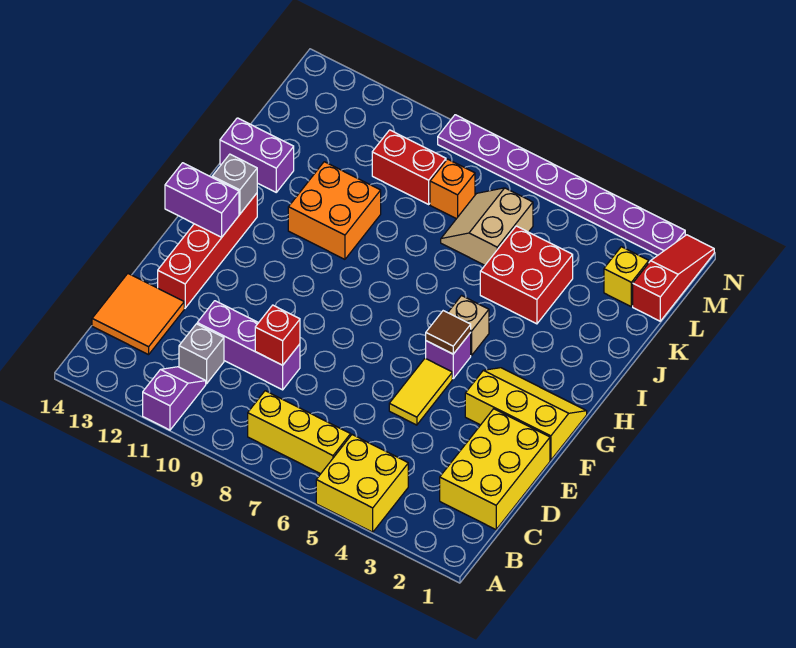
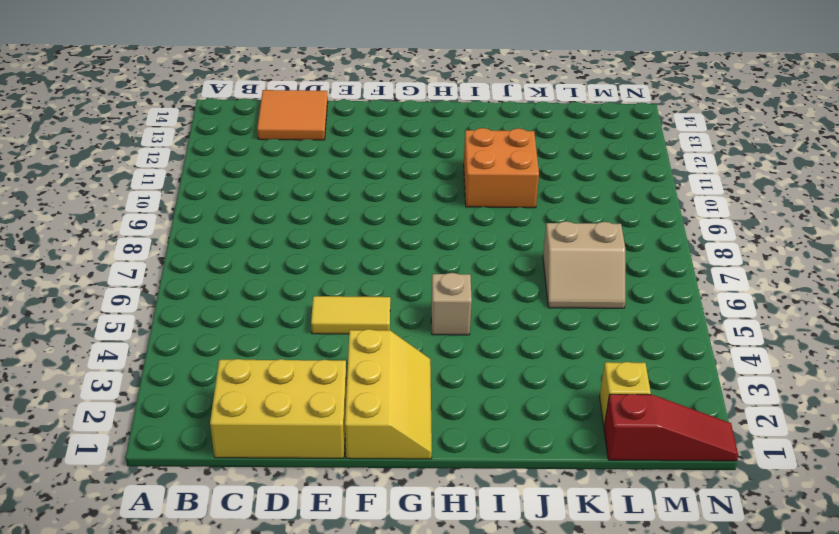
tan slope K6:L7 level 1 top 7 -> tan slope K6:L7 level 1 top 6
none -> yellow brick A4:B5 level 1
none -> purple slope A11:B11 level 1 top A
none -> yellow brick B6:B8 level 1

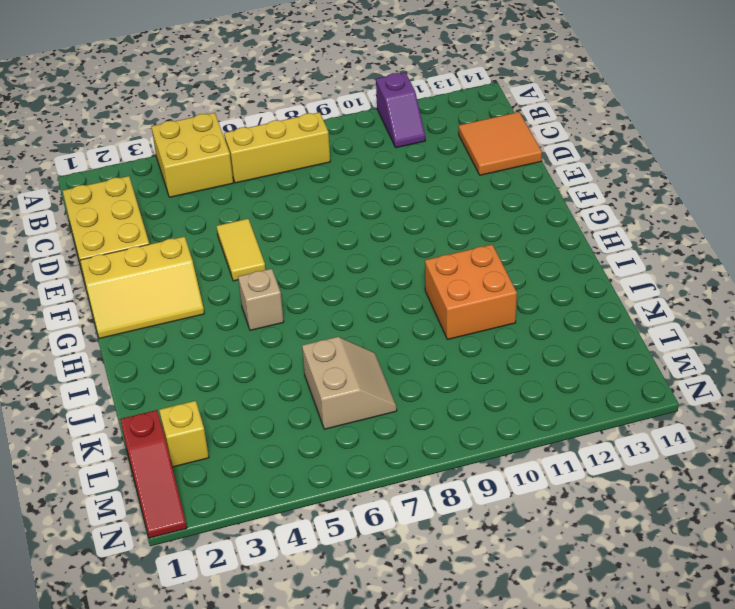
none -> grey brick C11 level 1
none -> purple brick D9:D11 level 1
none -> red brick E13:H13 level 1

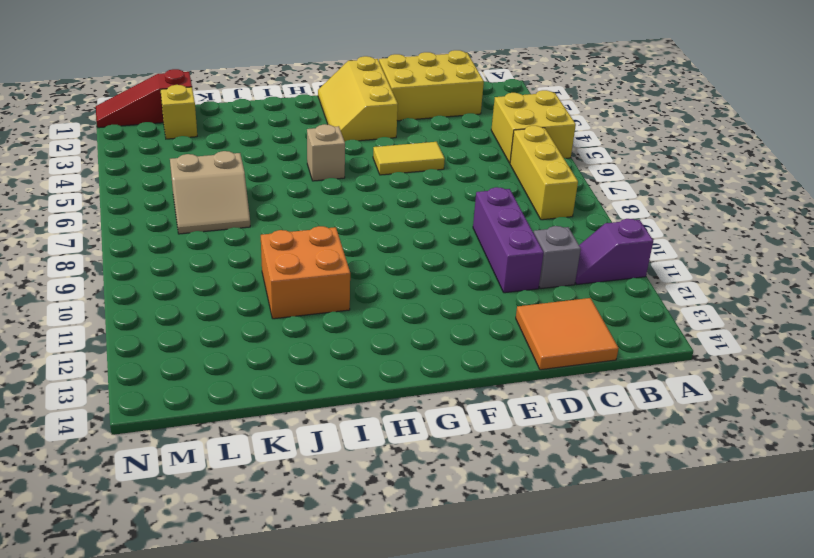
none -> red brick E13:H13 level 1
none -> purple brick G5 level 1
none -> red brick J4:K5 level 1

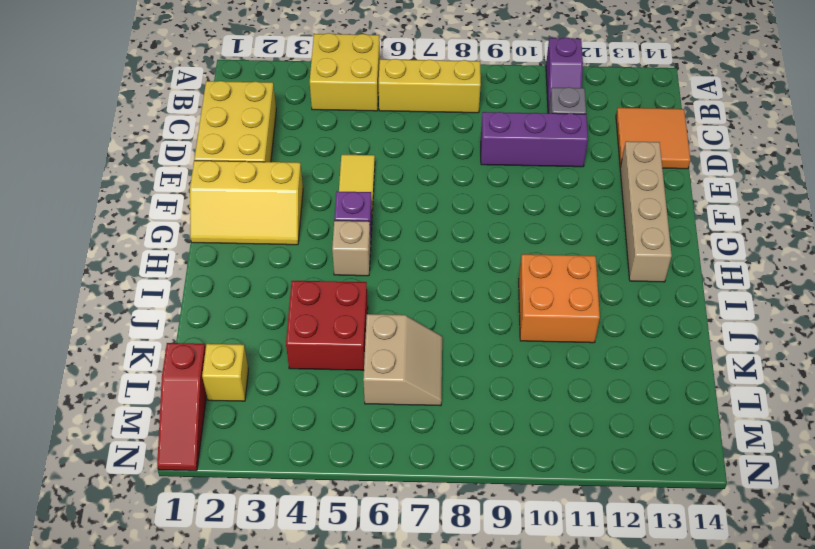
tan brick E13:H13 level 1 -> red brick E13:H13 level 1
none -> purple brick J13:J14 level 1
none -> orange brick L8 level 1
none -> red brick L9:L10 level 1

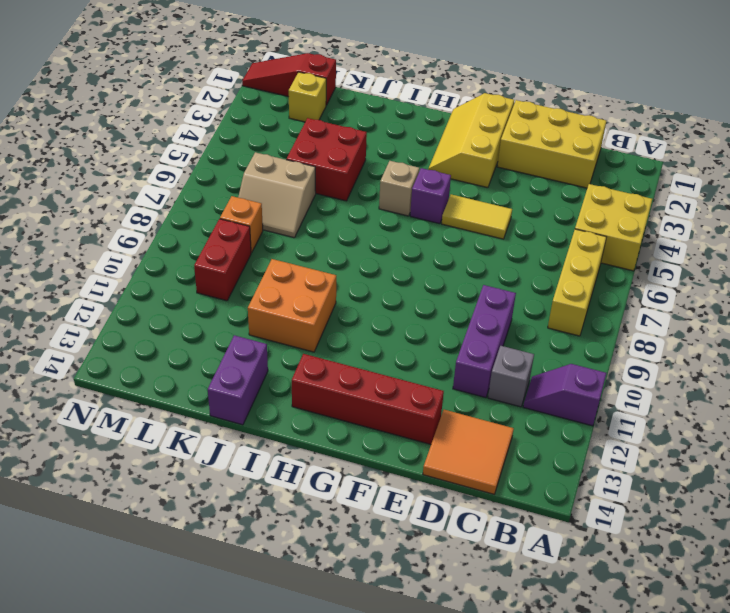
none -> purple plate N2:N9 level 1
none -> red brick D9 level 2
none -> brown tile G5 level 2

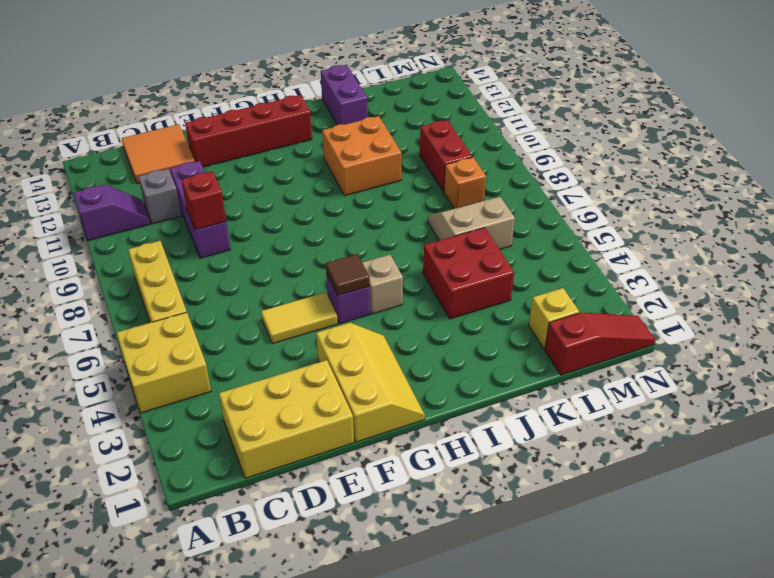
none -> purple plate N2:N9 level 1
none -> purple brick G13:G14 level 2
none -> grey brick H13 level 2

